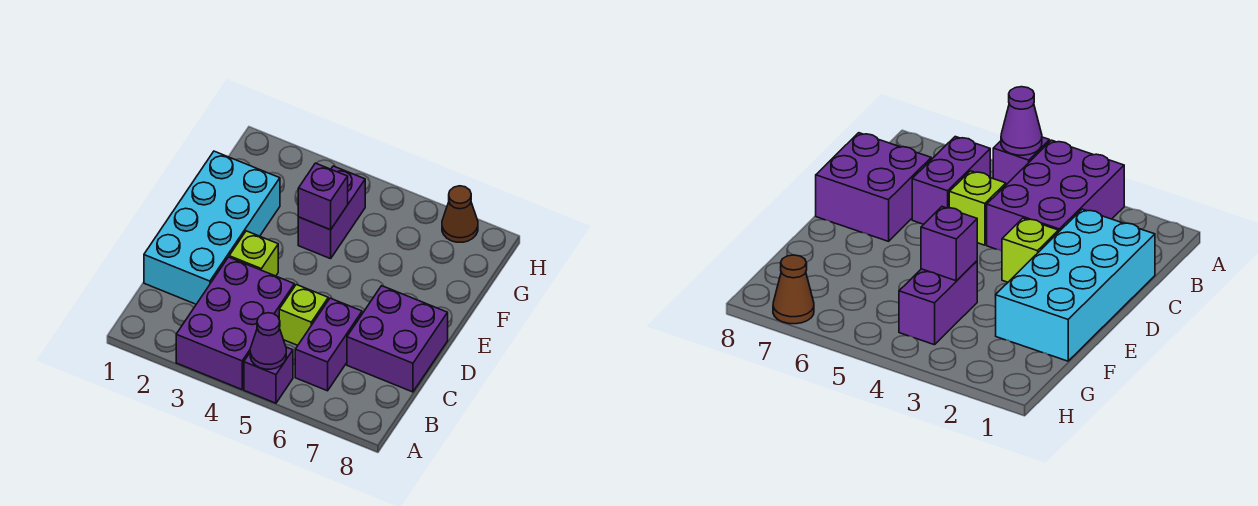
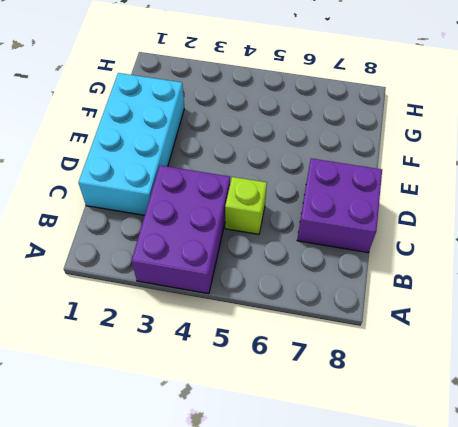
none -> purple brick A5 level 1
none -> purple brick B6:C6 level 1

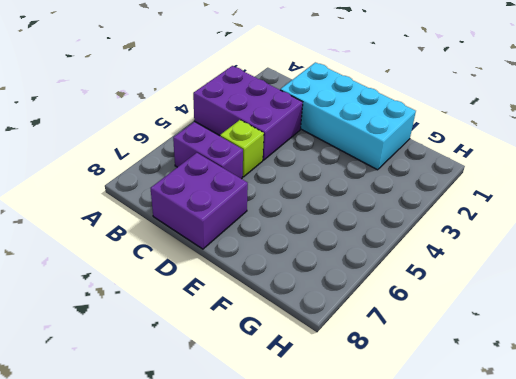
none -> purple brick A5 level 1
none -> lime brick D3 level 1

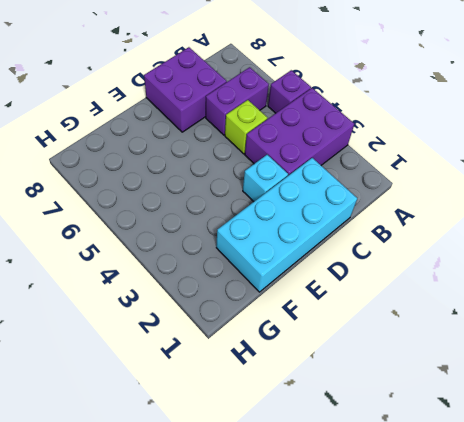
cyan brick D3 level 1 -> lime brick D3 level 1
none -> purple brick F4:G4 level 1
none -> brown cone H7 level 1

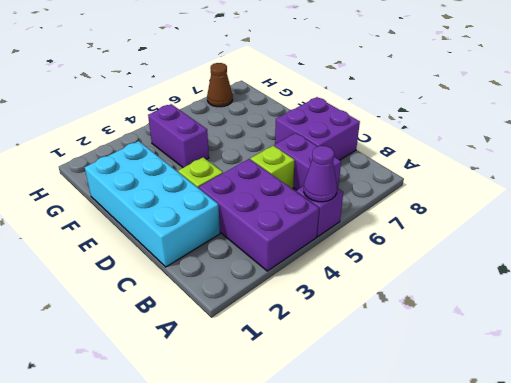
none -> purple brick F4 level 2

